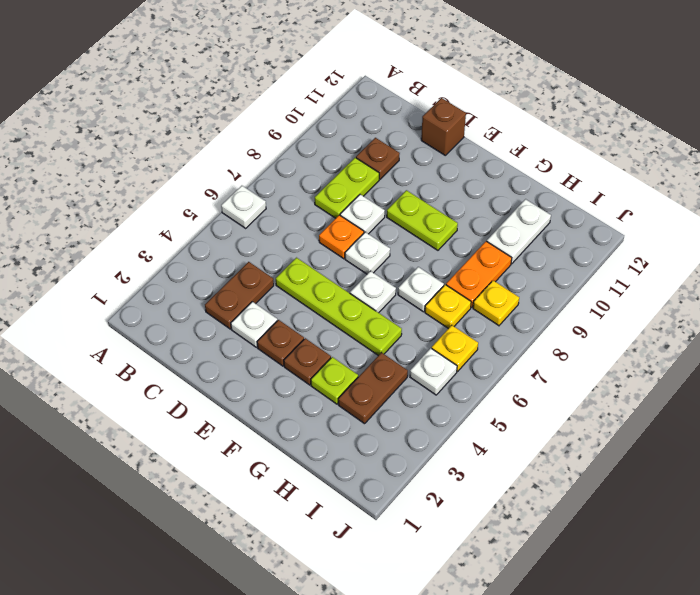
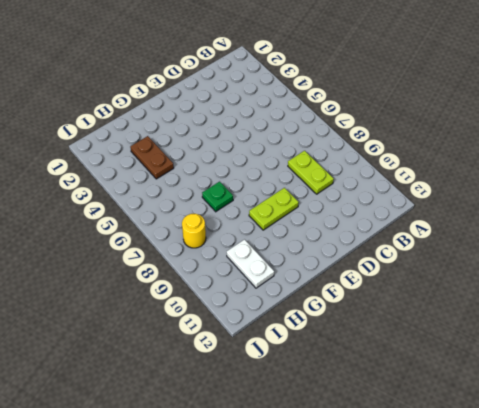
green plate G7 level 1 -> white plate G7 level 1
yellow round brick I8 level 1 -> yellow plate I8 level 1
none -> white plate A6 level 1
none -> brown plate C3:C4 level 1
none -> brown plate C10 level 1

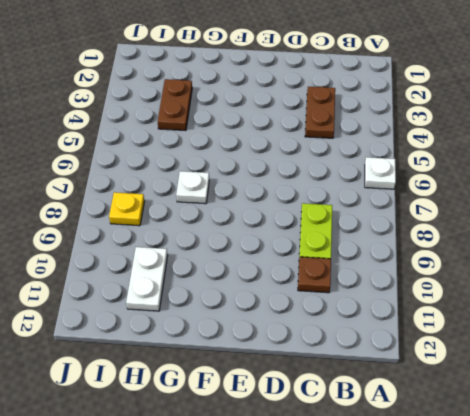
none -> white plate D3 level 1
none -> lime plate D5:G5 level 1
none -> orange plate D7 level 1

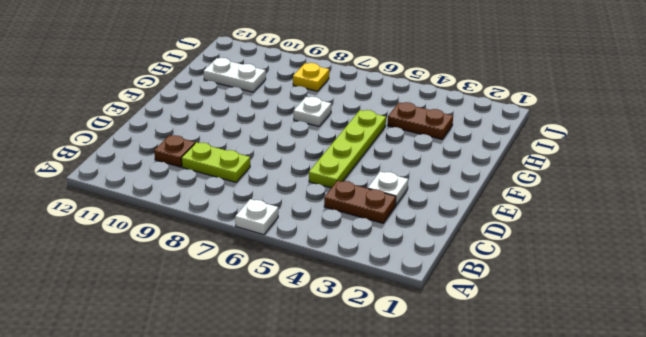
none -> orange plate D7 level 1
none -> white plate D8 level 1
none -> brown brick D12 level 1

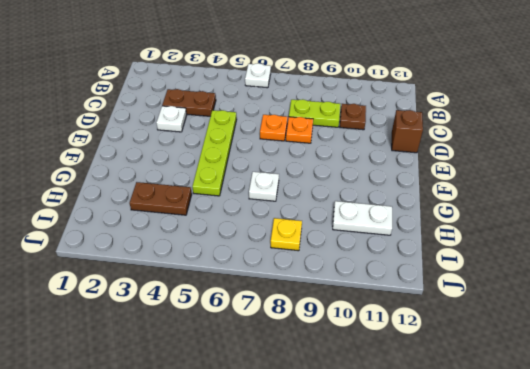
orange plate D8 level 1 -> white plate D8 level 1
none -> brown plate E3 level 1
none -> white plate E7 level 1
none -> lime plate E9:F9 level 1

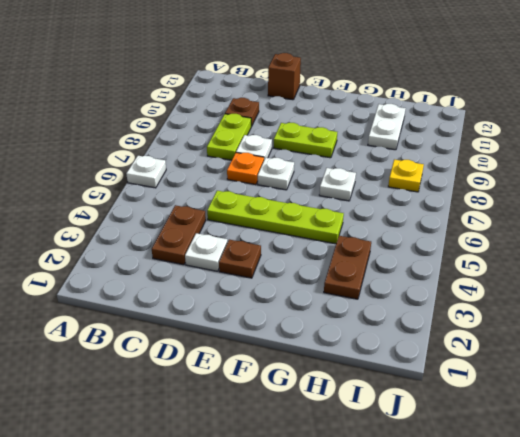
none -> brown plate F3 level 1
none -> white plate F6 level 1
none -> lime plate G3 level 1

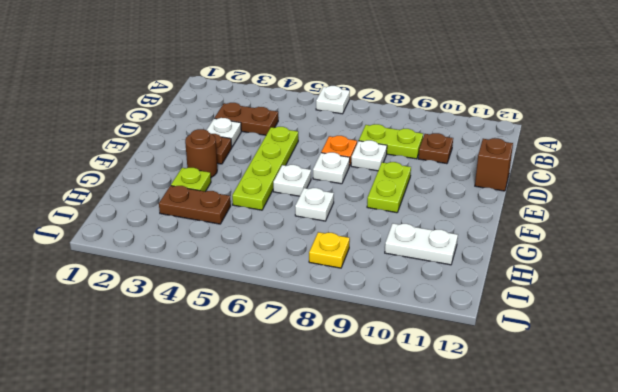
brown round brick F3 level 1 -> brown plate F3 level 1
none -> yellow plate H7 level 1
none -> orange plate H8:H9 level 1
none -> white plate I5 level 1

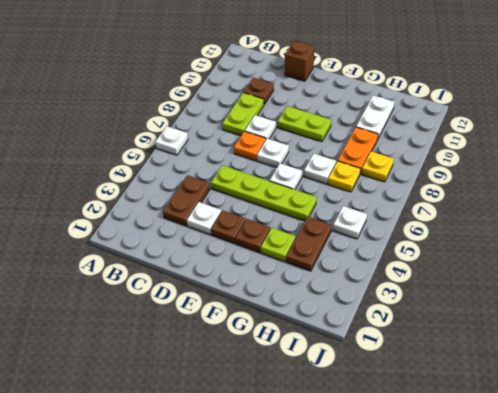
none -> yellow plate I6 level 1

